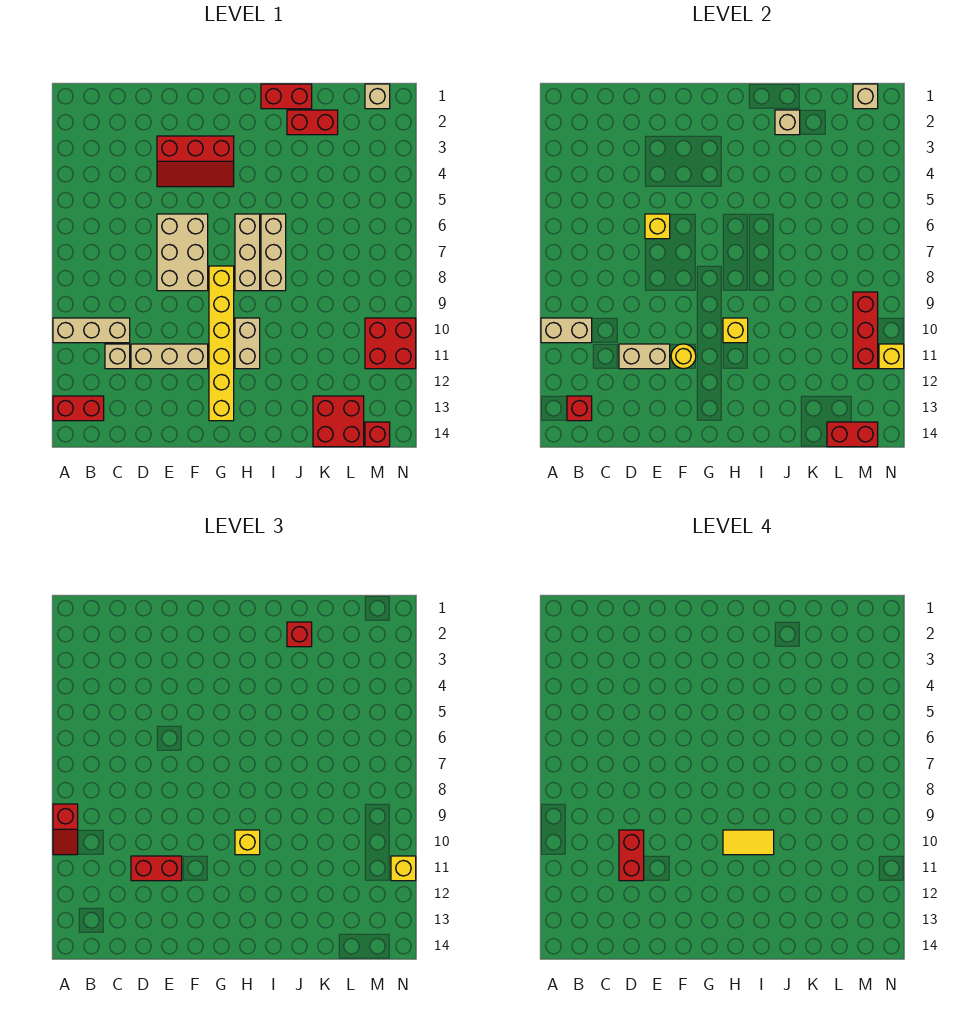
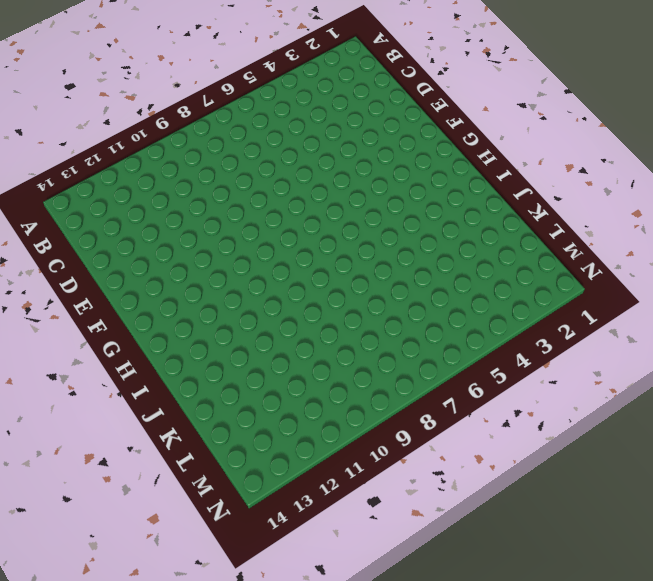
none -> tan brick A10:C10 level 1
none -> red brick A13:B13 level 1
none -> tan brick C11 level 1
none -> tan brick D11:F11 level 1

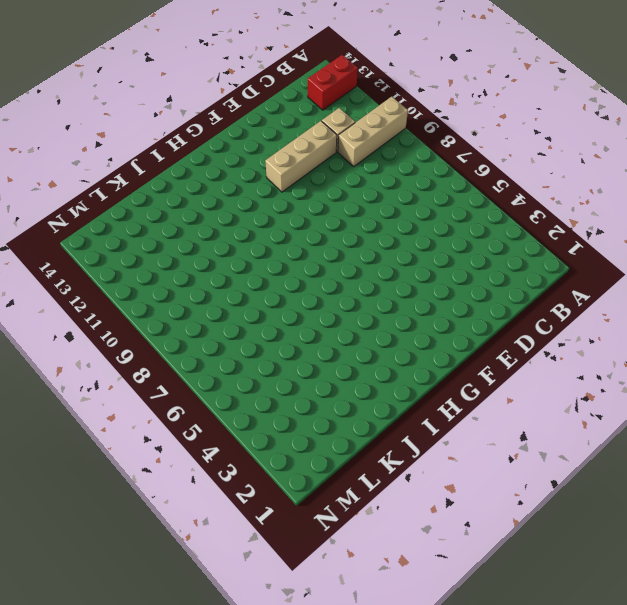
none -> red slope E3:G4 level 1 top 3
none -> tan brick E6:F8 level 1
none -> yellow brick G8:G13 level 1
none -> tan brick H6:H8 level 1

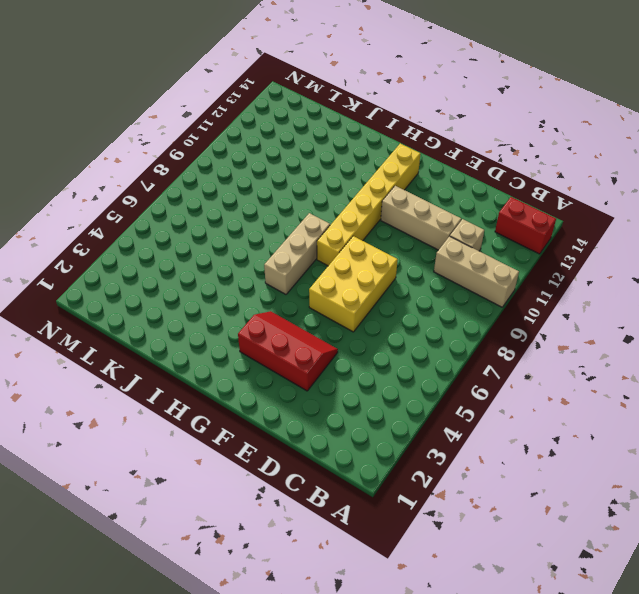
yellow brick E6:F8 level 1 -> tan brick E6:F8 level 1
none -> tan brick H10:H11 level 1
none -> red brick I1:J1 level 1
none -> tan brick I6:I8 level 1
none -> red brick J2:K2 level 1

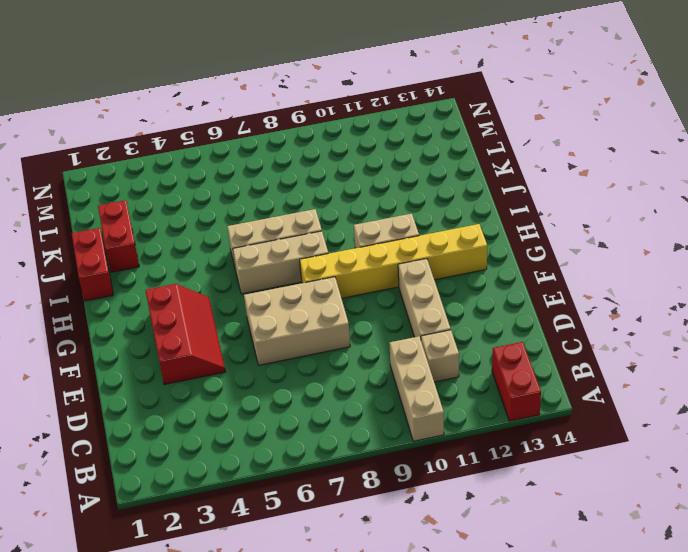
none -> red brick K13:L14 level 1
none -> tan brick M1 level 1
none -> red brick M10:N11 level 1
none -> red brick M14 level 1

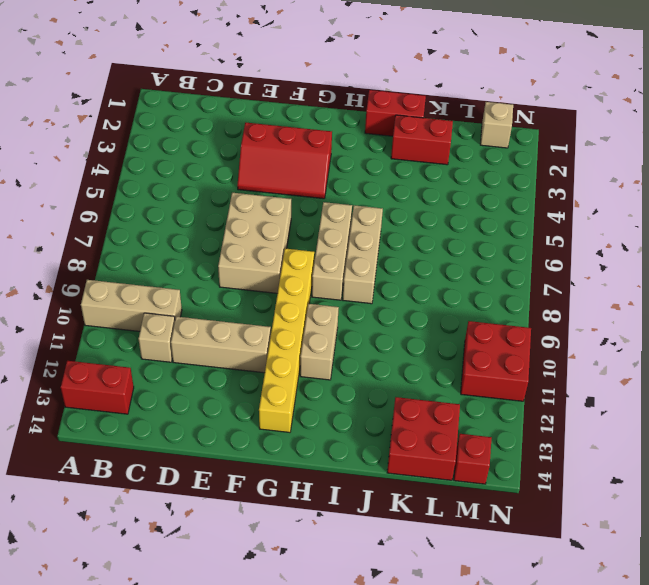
none -> tan brick A10:B10 level 2
none -> red brick B13 level 2
none -> tan brick D11:E11 level 2
none -> yellow brick E6 level 2

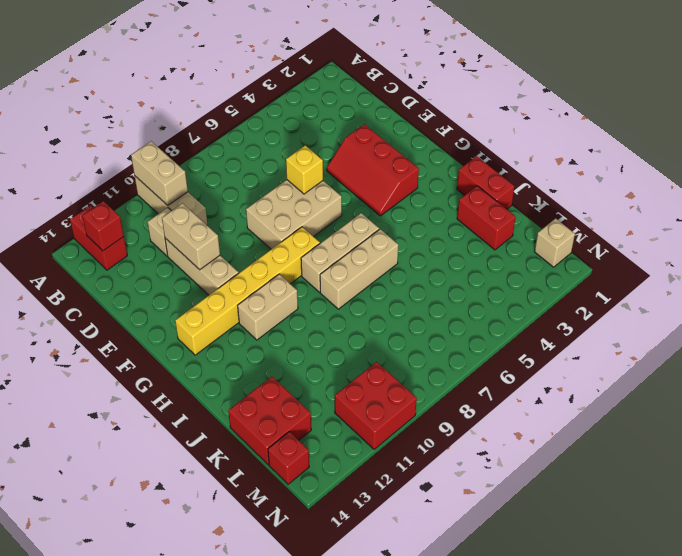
none -> yellow round brick F11 level 2
none -> yellow brick H10 level 2
none -> tan brick J2 level 2
none -> red brick L14:M14 level 2

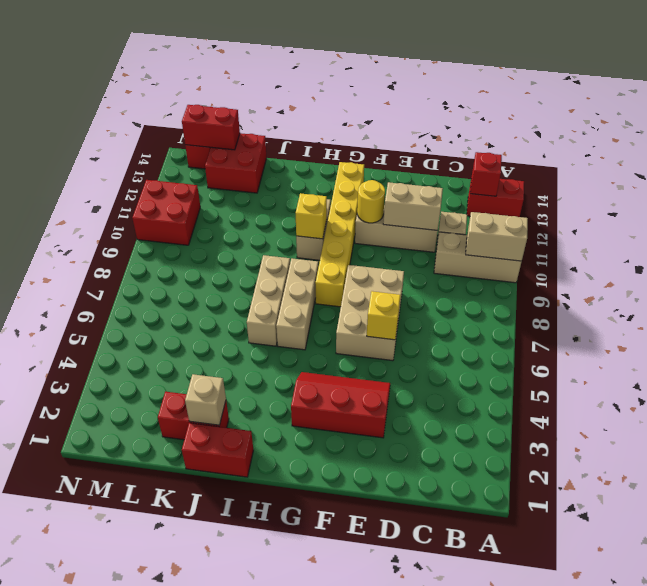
none -> tan brick M1 level 1
none -> tan brick M1 level 2
none -> red brick M9:M11 level 2
none -> yellow brick N11 level 2

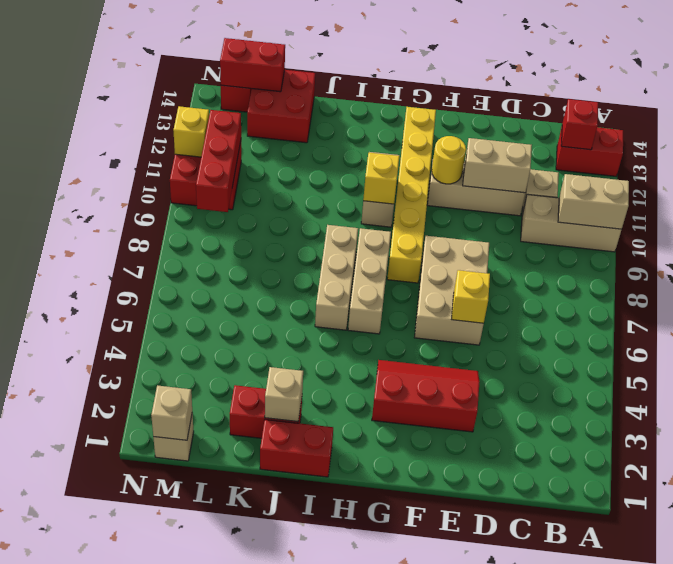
none -> red slope A9:A10 level 3 top 9
none -> red brick D11:E11 level 3
none -> yellow brick H10 level 3
none -> red brick J2 level 3

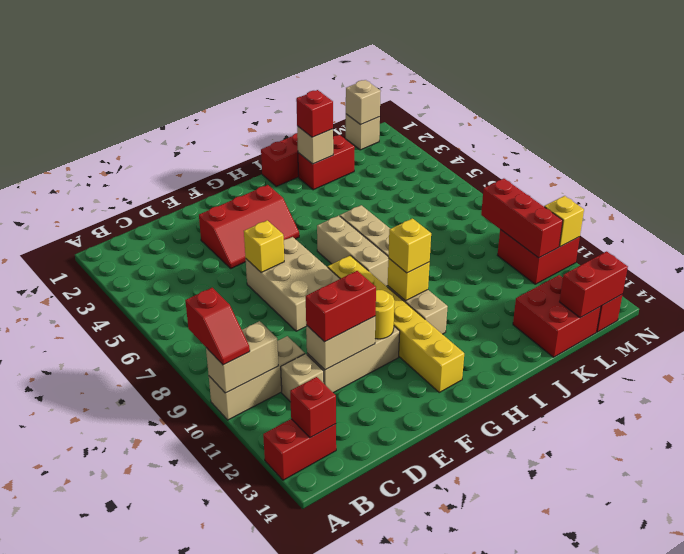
none -> yellow brick N11 level 3
none -> red brick D10:D11 level 4
none -> yellow tile H10:I10 level 4

